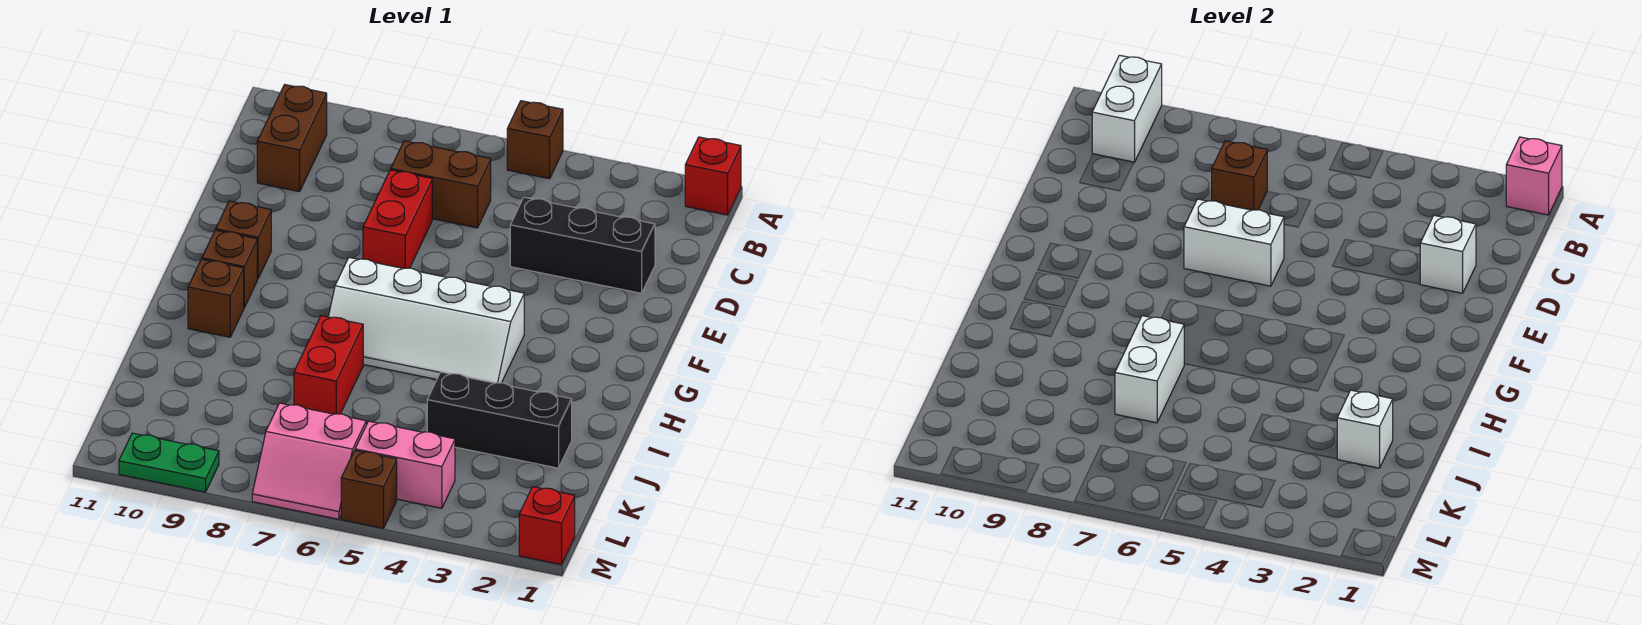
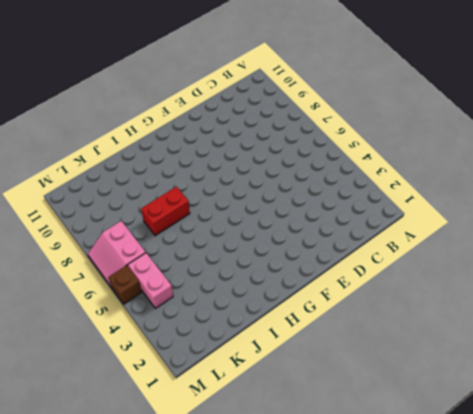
none -> red brick A1 level 1
none -> brown brick A5 level 1
none -> brown brick B10:C10 level 1

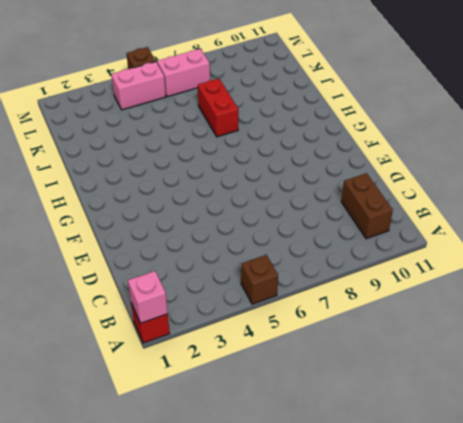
none -> brown brick C6:C7 level 1
none -> black brick D2:D4 level 1
none -> red brick D7:E7 level 1

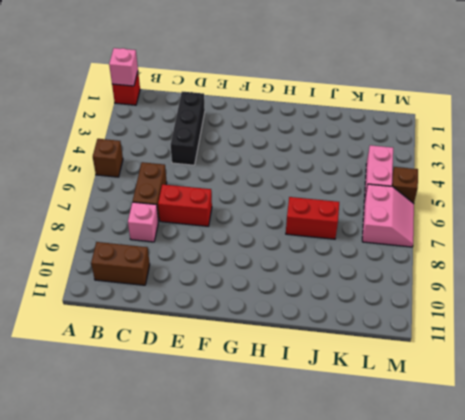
pink brick C8 level 1 -> none
none -> brown brick F10 level 1
none -> white slope G4:H7 level 1 top G
none -> brown brick G10 level 1

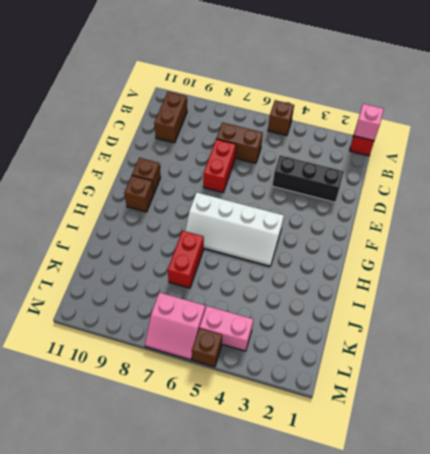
none -> brown brick H10 level 1
none -> black brick J2:J4 level 1
none -> red brick M1 level 1

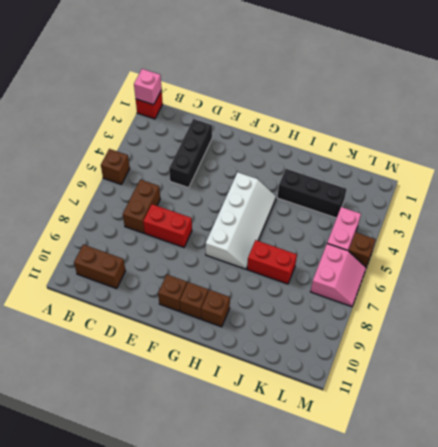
black brick I3:K3 level 1 -> black brick J2:J4 level 1
none -> red brick M1 level 1
none -> green plate M9:M10 level 1
none -> white brick A10:B10 level 2

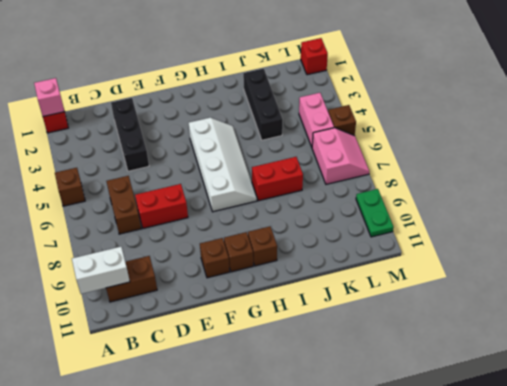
none -> brown brick C7 level 2
none -> white brick D2 level 2
none -> white brick E6:E7 level 2

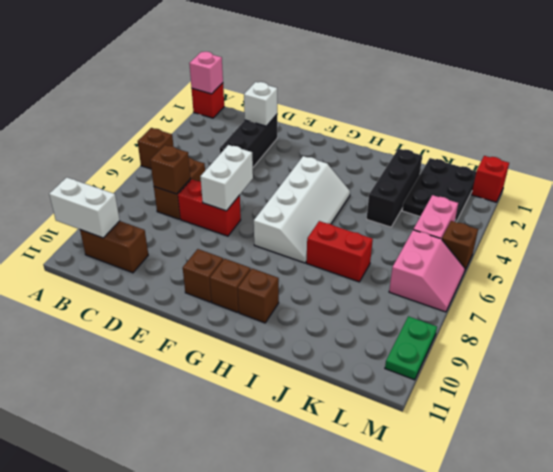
black plate K1:L3 level 1 -> none
none -> white brick I7:J7 level 2
none -> white brick J2 level 2

